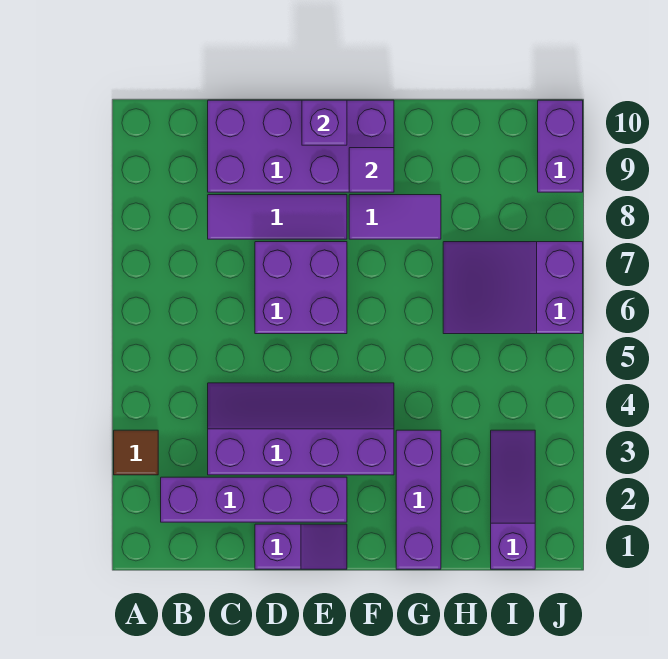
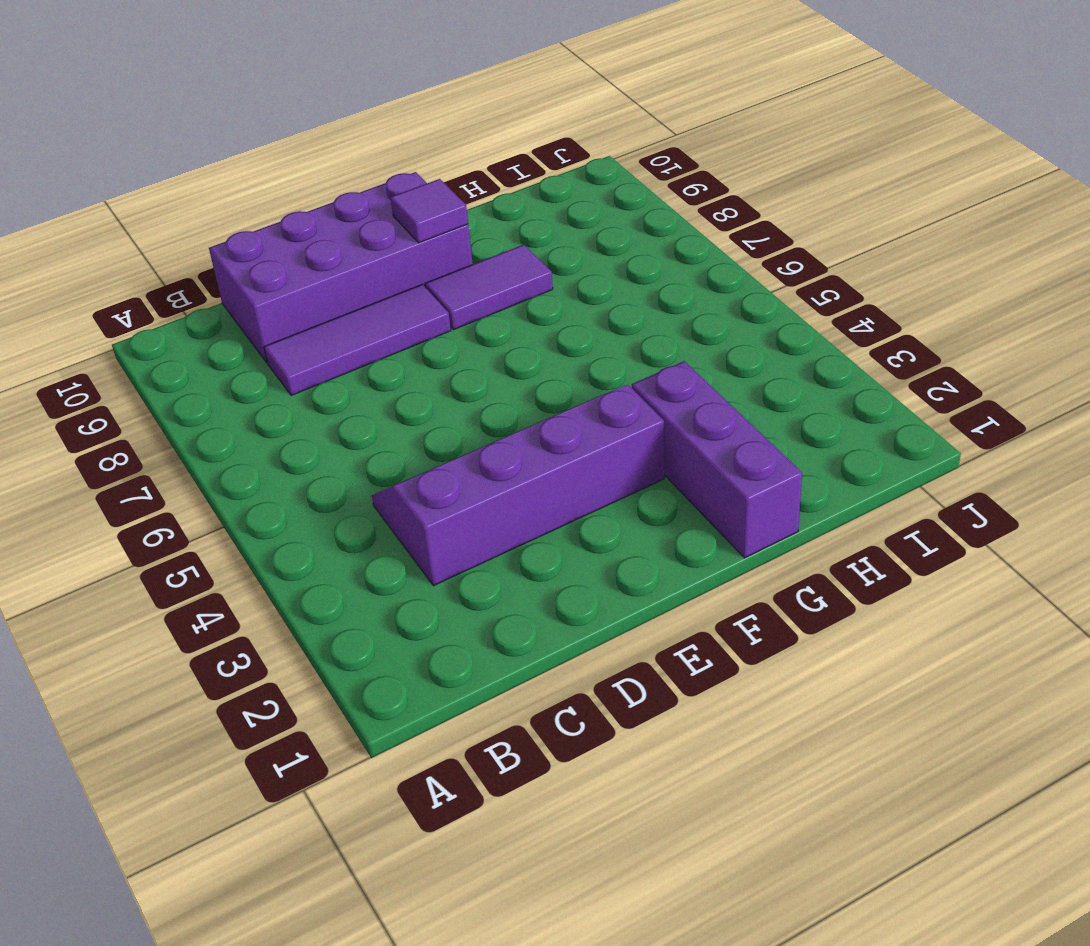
none -> brown tile A3 level 1
none -> purple brick B2:E2 level 1
none -> purple slope D1:E1 level 1 top D

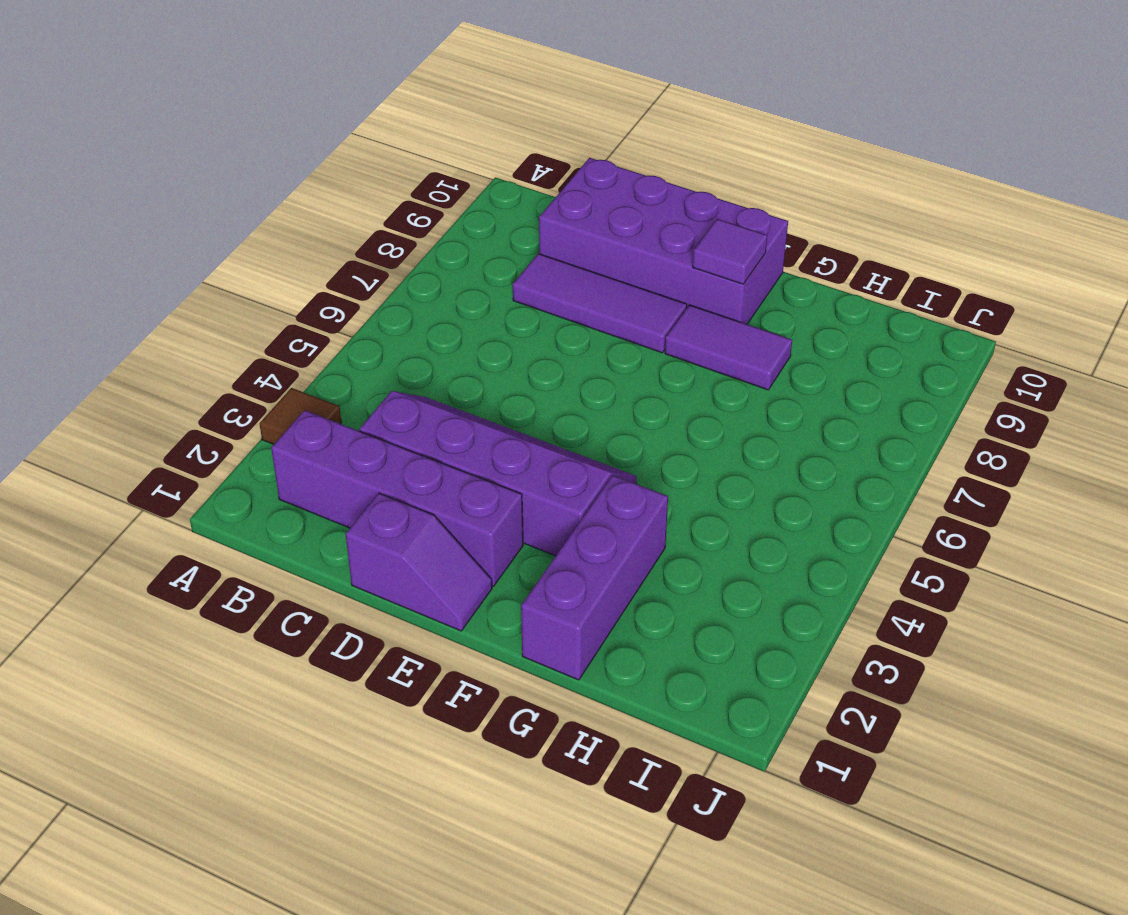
none -> purple brick D6:E7 level 1
none -> purple slope H6:J7 level 1 top J
none -> purple slope I1:I3 level 1 top 1

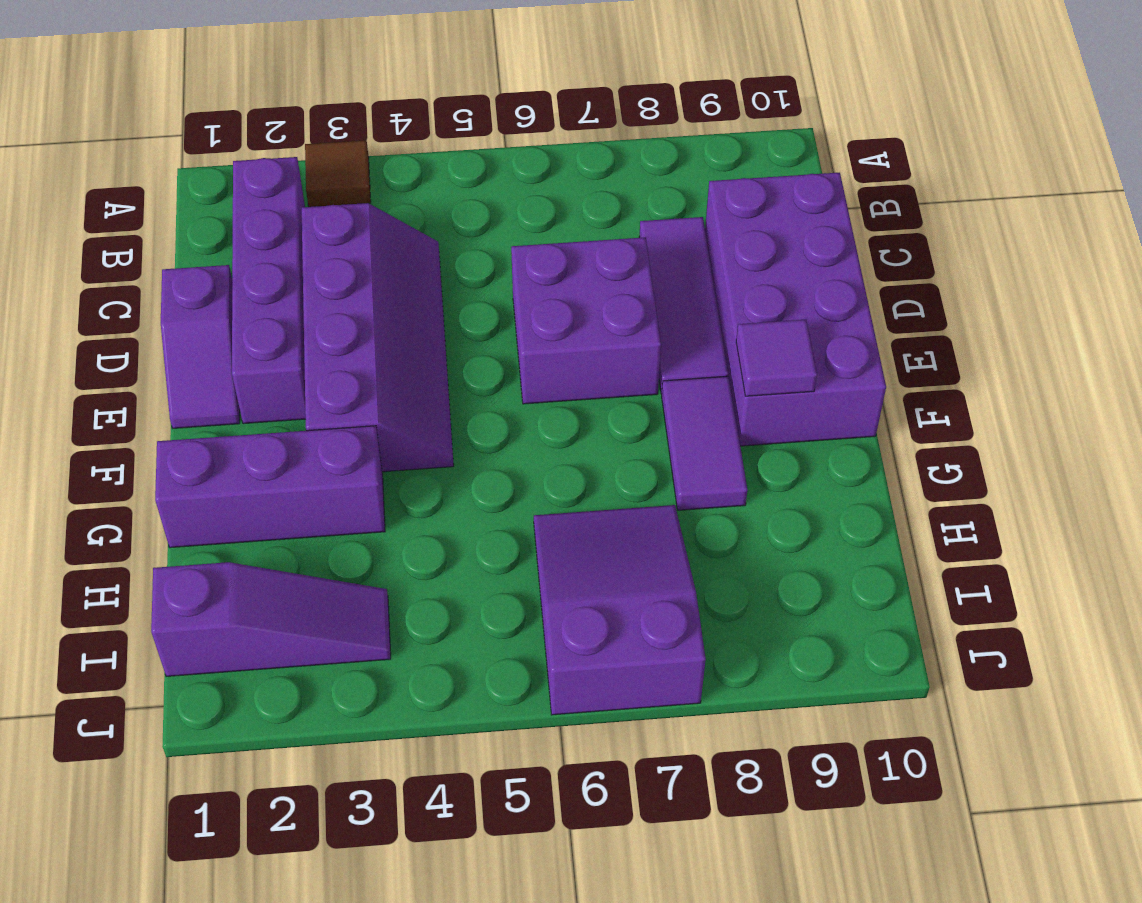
none -> purple brick J9:J10 level 1
none -> purple brick E10 level 2

